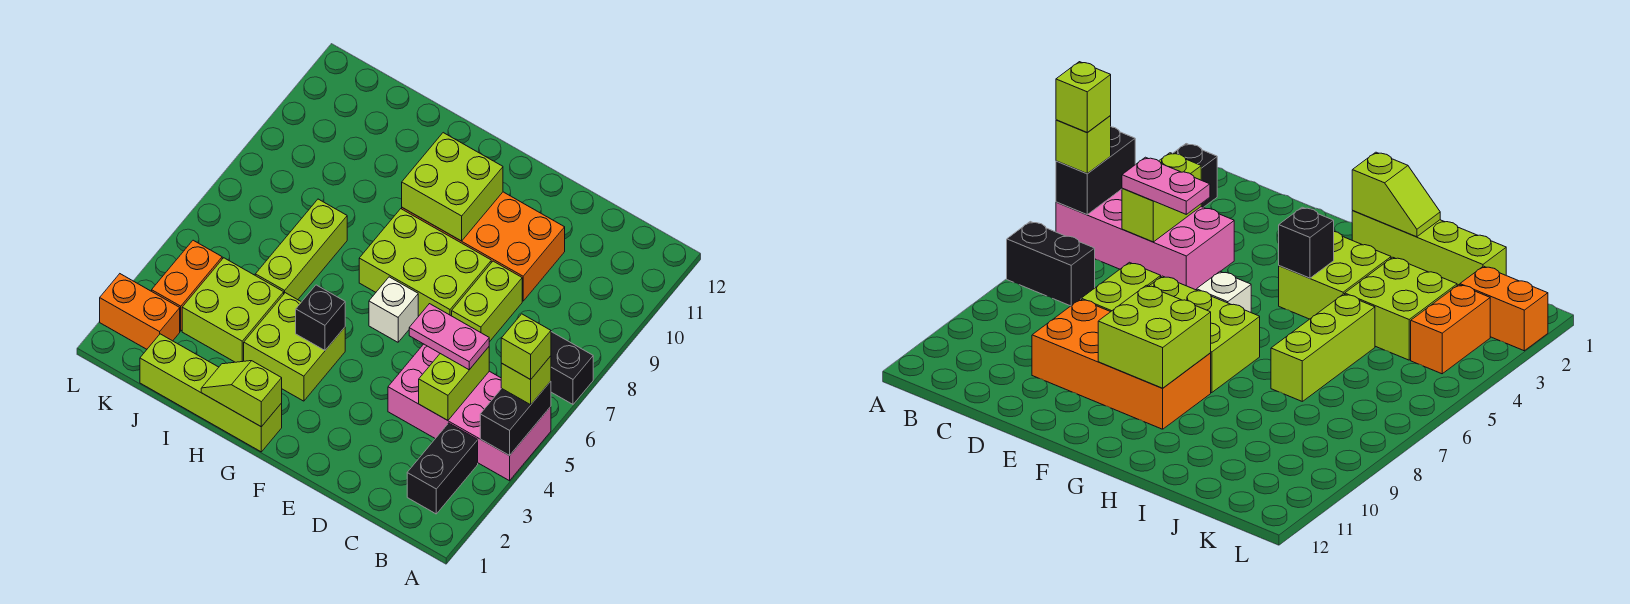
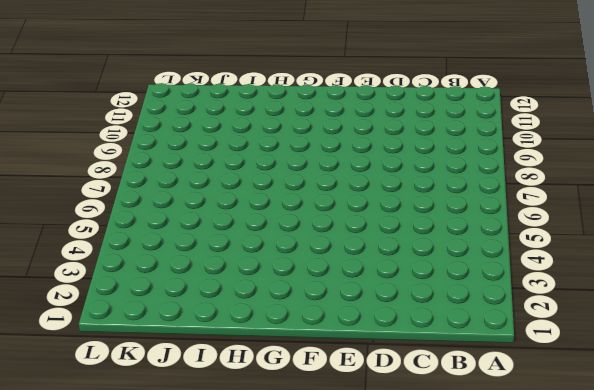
none -> pink brick A4:D5 level 1
none -> black brick A7:B7 level 1
none -> black brick B2:B3 level 1

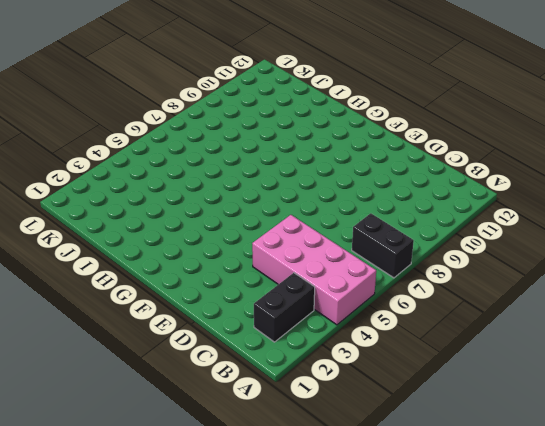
none -> lime brick D7:D8 level 1
none -> orange brick D9:G10 level 1
none -> lime brick E7:G8 level 1

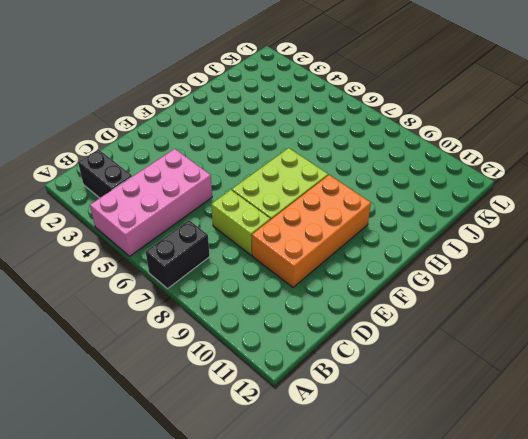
none -> white brick F6 level 1
none -> lime brick G1:J1 level 1
none -> lime brick G3:H4 level 1

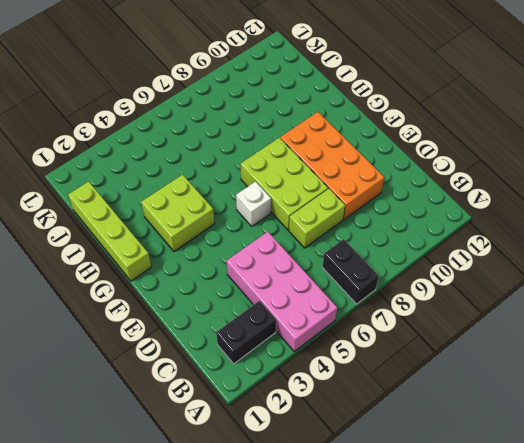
none -> lime brick I3:J4 level 1
none -> lime brick I5:I7 level 1
none -> orange brick K2:L2 level 1

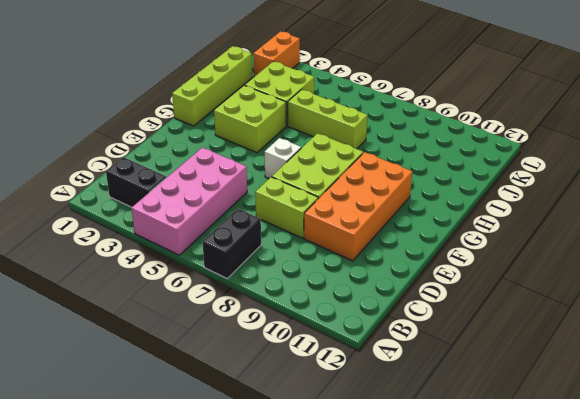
none -> orange brick K3:K4 level 1
none -> black brick A4:A5 level 2
none -> lime brick C4:C5 level 2

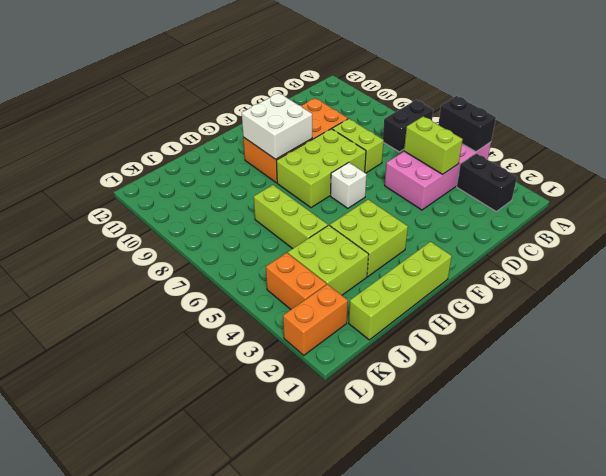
white brick F9:G10 level 2 -> lime brick F9:G10 level 2
none -> lime slope G1:H1 level 2 top G
none -> black brick G4 level 2
none -> lime brick A5 level 3

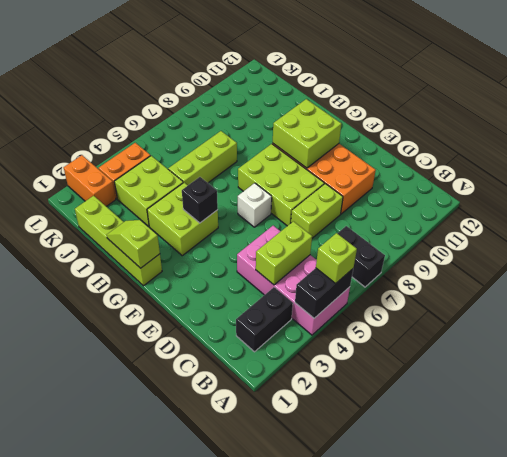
none -> pink plate C5:D5 level 3
none -> lime brick A5 level 4

